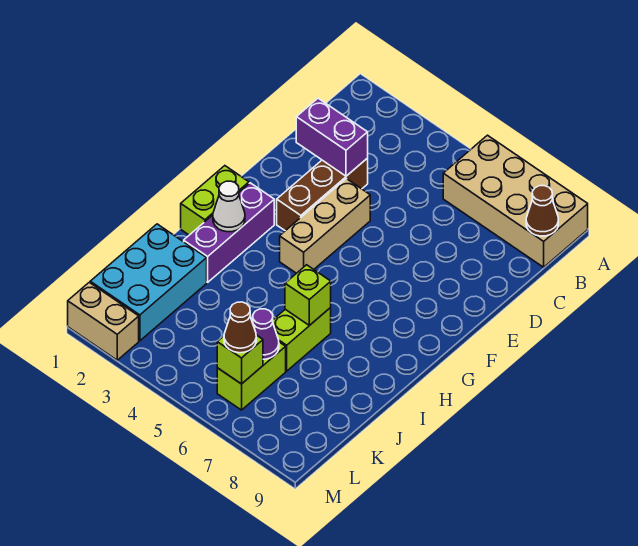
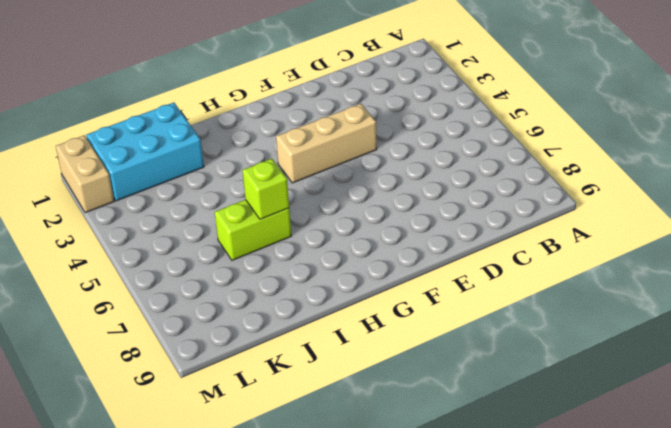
none -> tan brick A6:B9 level 1
none -> brown brick D3:F3 level 1
none -> lime brick G1:H1 level 1

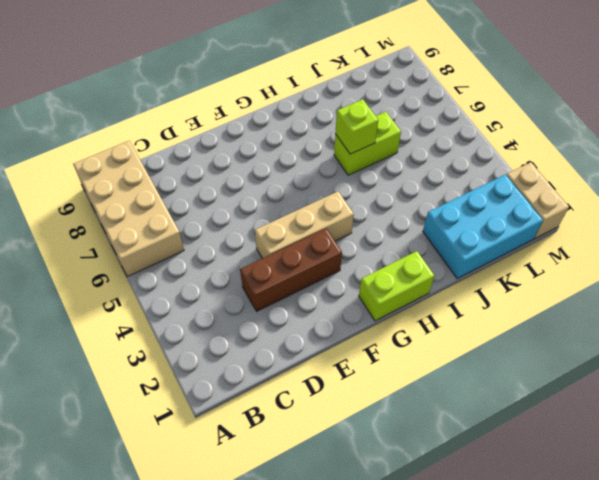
none -> purple brick G2:I2 level 1
none -> lime brick K6:L6 level 1
none -> brown cone B9 level 2

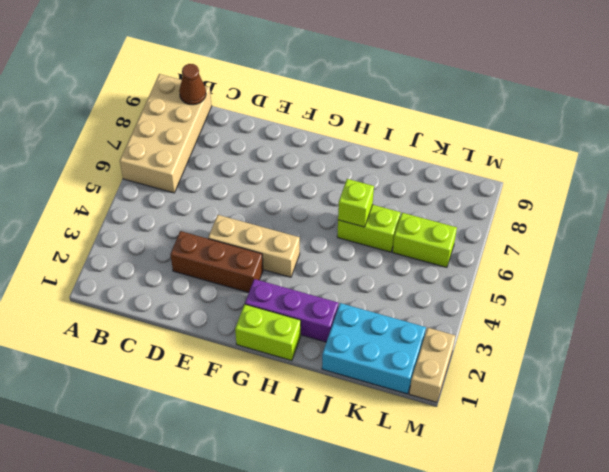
none -> purple brick D2:D3 level 2
none -> white cone H2 level 2
none -> purple cone K6 level 2

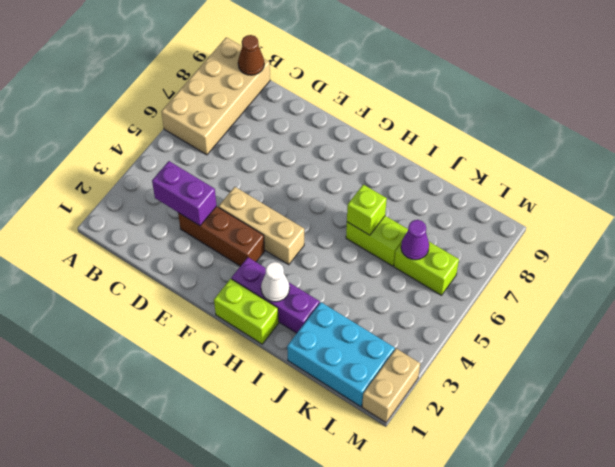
purple brick C3:D3 level 2 -> purple brick D2:D3 level 2
none -> lime brick L6 level 2
none -> brown cone L6 level 3

